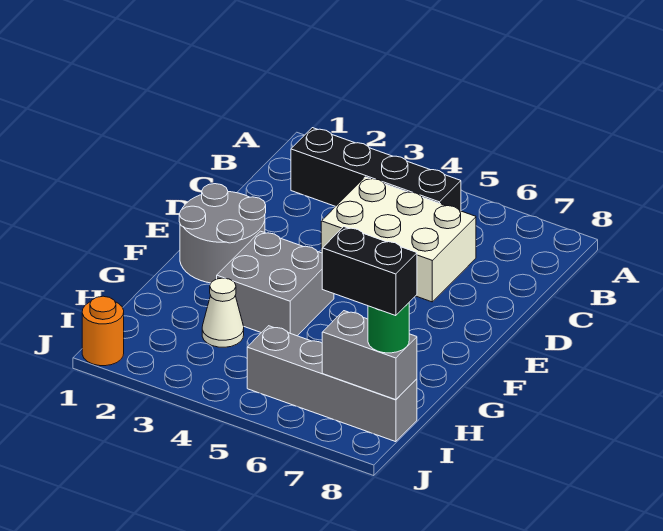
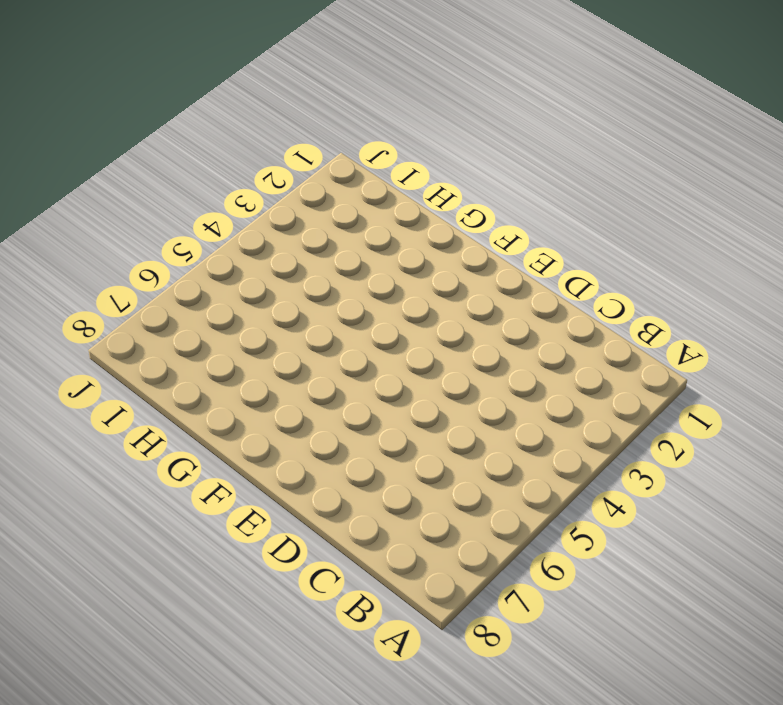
none -> black brick B2:B5 level 1
none -> white brick C4:D6 level 1

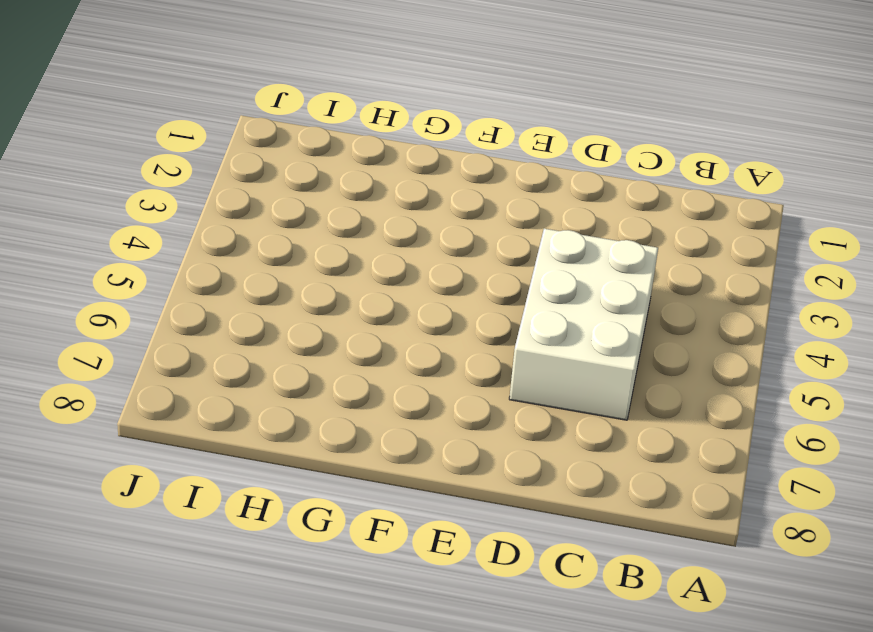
none -> black brick B2:B5 level 1
none -> grey round brick E1:F2 level 1

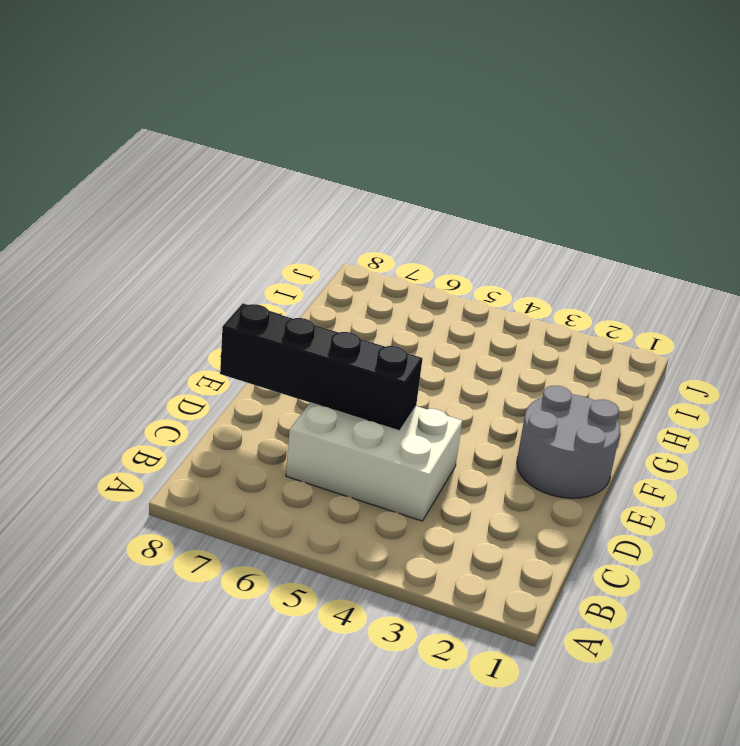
black brick D5:D8 level 2 -> black brick B2:B5 level 1
none -> grey brick F3:G4 level 1
none -> white cone H3 level 1

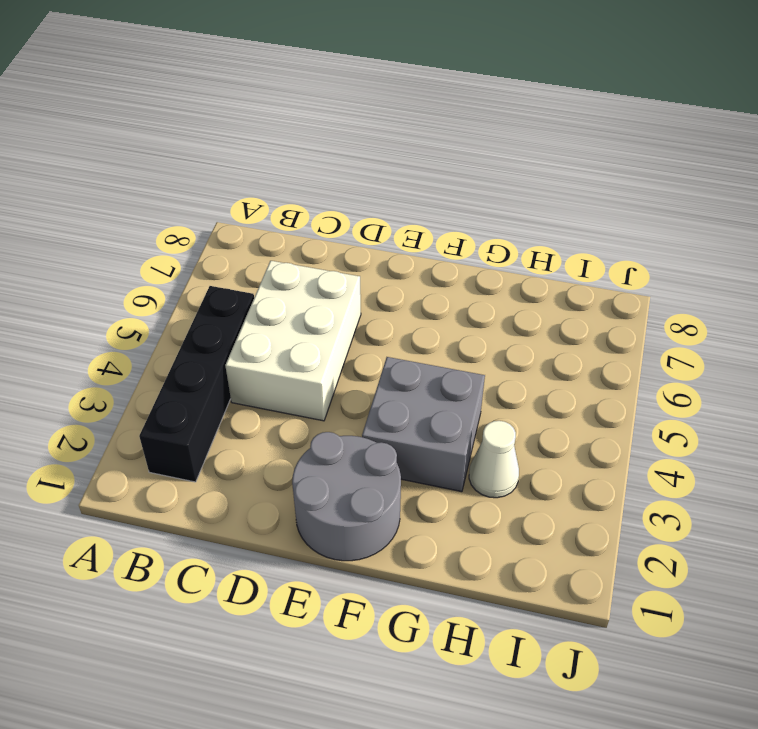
none -> grey brick I5:I8 level 1
none -> orange round brick J1 level 1

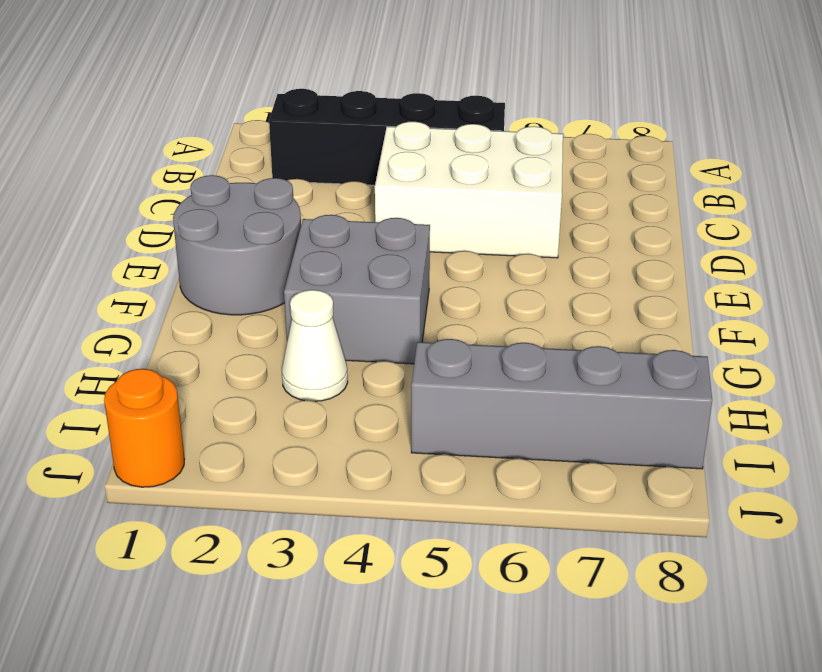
none -> grey brick I7:I8 level 2
none -> green round brick I8 level 3

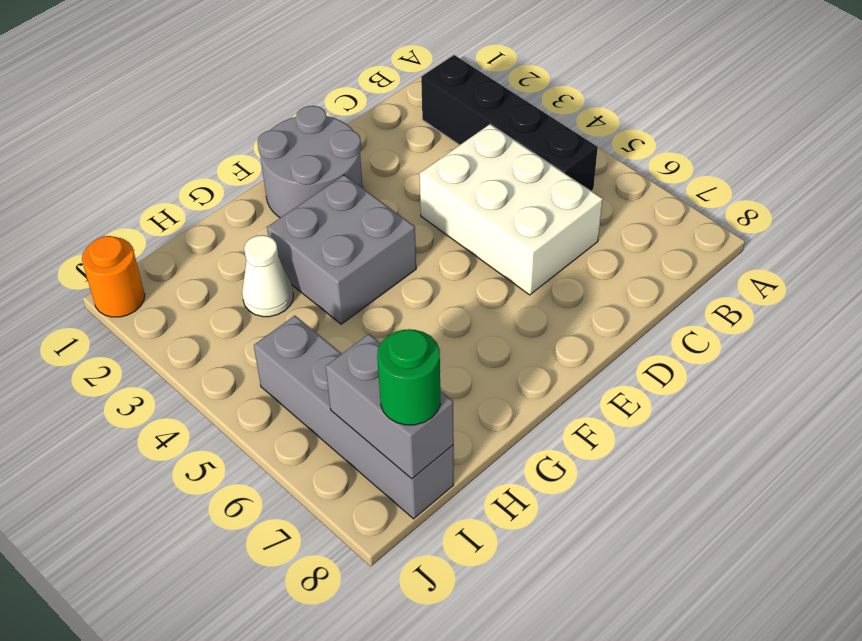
none -> black brick I7:I8 level 4

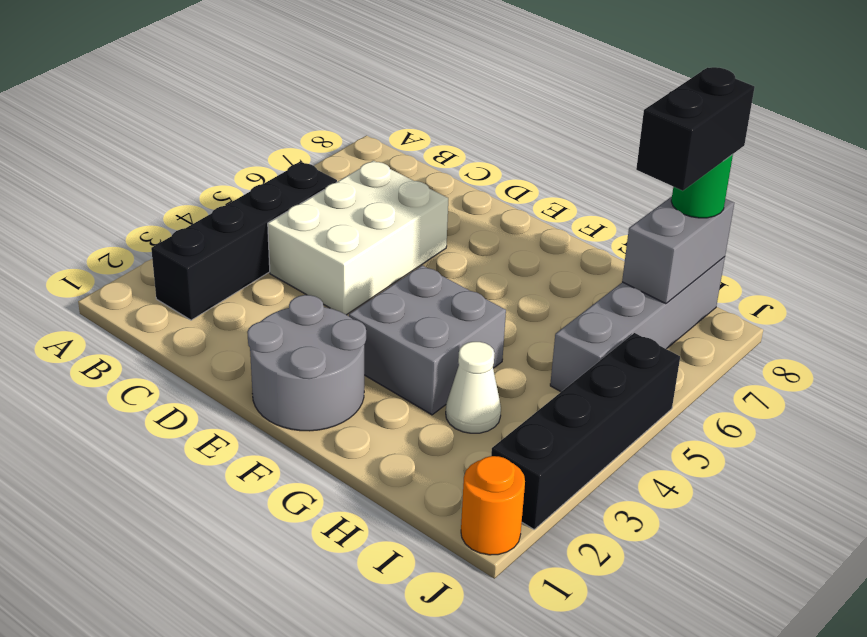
black brick J2:J5 level 1 -> none

